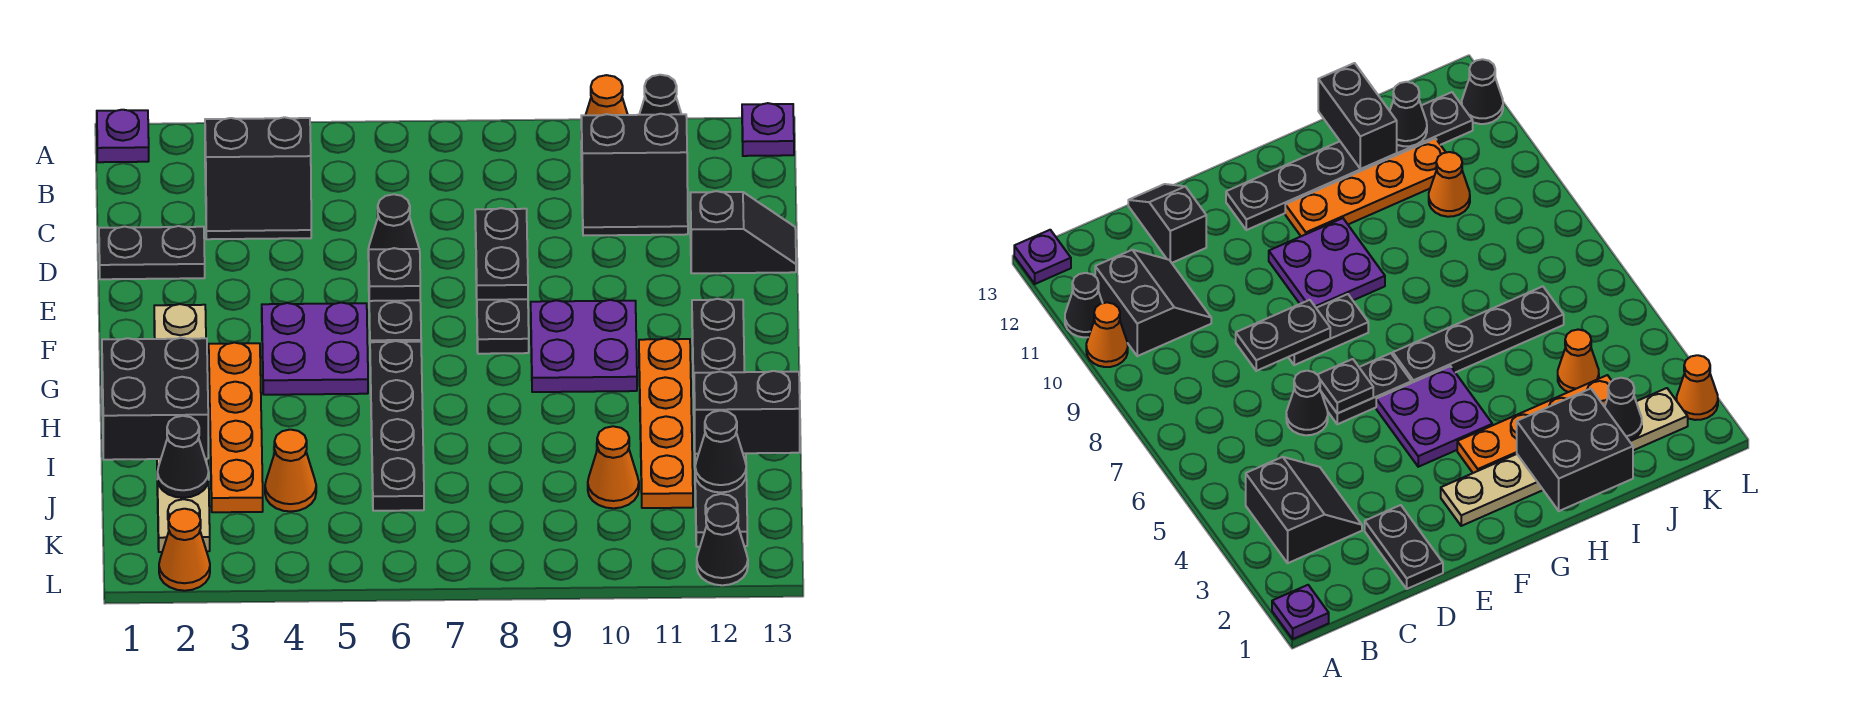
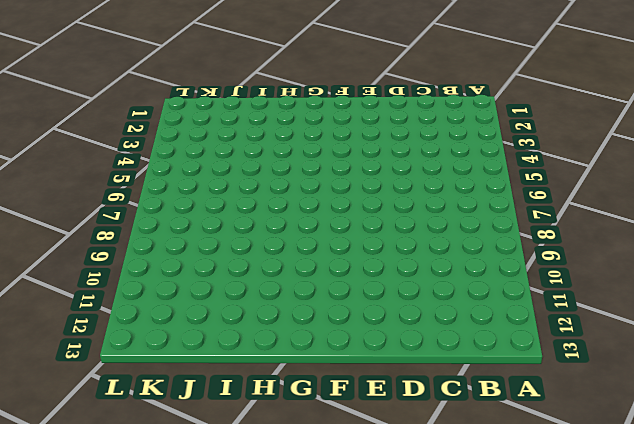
none -> purple plate A1 level 1
none -> orange cone A10 level 1
none -> black cone A11 level 1

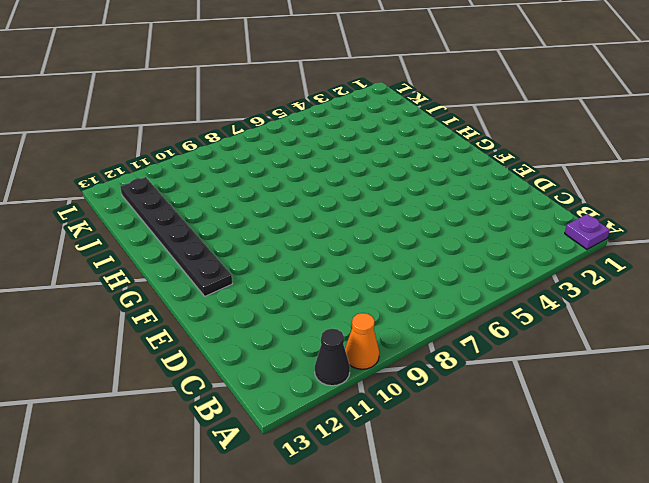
none -> purple plate A13 level 1
none -> black slope B3:C4 level 1 top B
none -> black slope B10:C11 level 1 top B

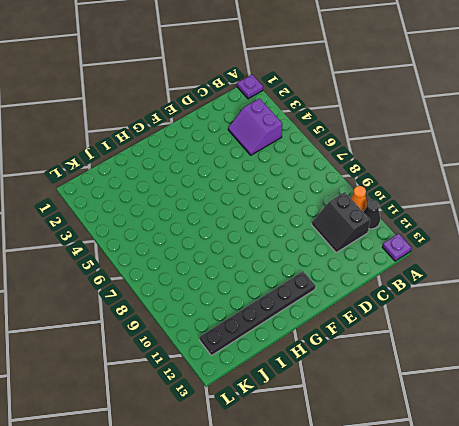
purple slope B3:C4 level 1 top B -> black slope B3:C4 level 1 top B
none -> black plate D1:D2 level 1
none -> black cone D6 level 1
none -> black slope D12:D13 level 1 top 12

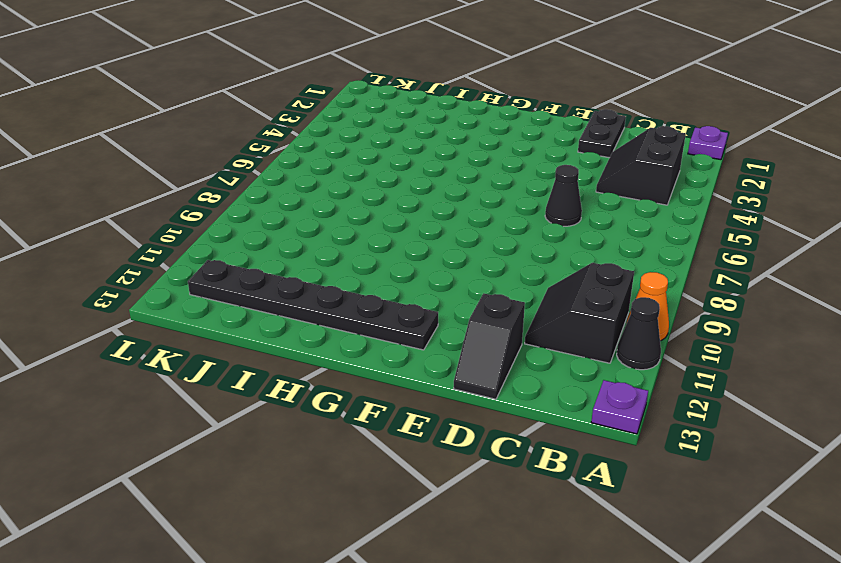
none -> black plate E6:F6 level 1
none -> black plate E8:F8 level 1
none -> tan plate F2:K2 level 1

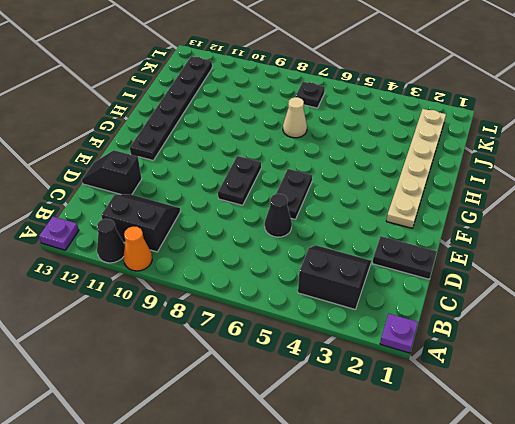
tan cone I7 level 1 -> none
black plate K7 level 1 -> black plate E6 level 2
none -> purple plate F4:G5 level 1
none -> purple plate F9:G10 level 1
none -> orange plate G3:J3 level 1

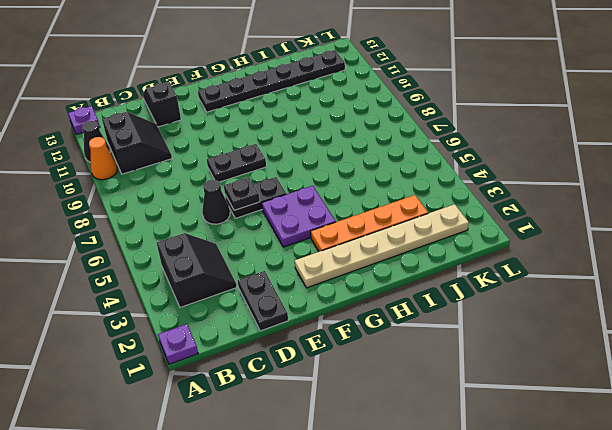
none -> purple plate F9:G10 level 1
none -> black plate G6:J6 level 1
none -> orange plate G11:J11 level 1

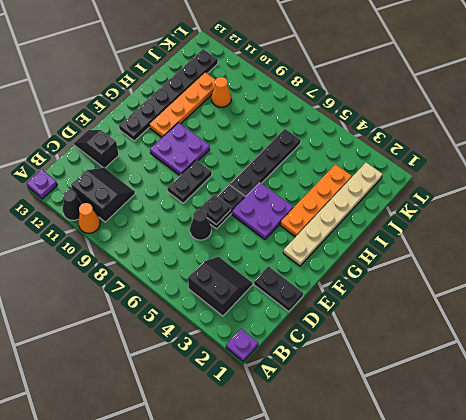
none -> orange cone J4 level 1
none -> orange cone L2 level 1
none -> black cone L12 level 1

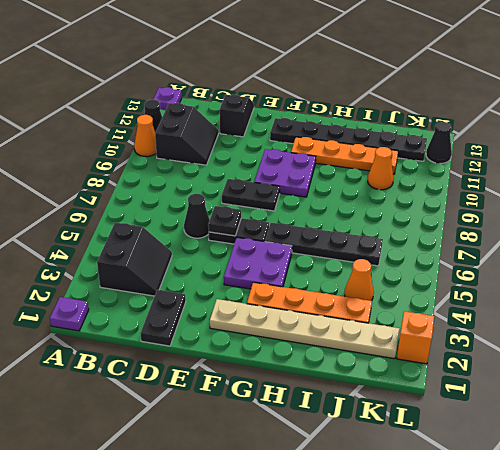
orange brick L2 level 1 -> orange cone L2 level 1
none -> black plate D8:E8 level 2
none -> black brick H1:I2 level 2
none -> black brick I12:I13 level 2

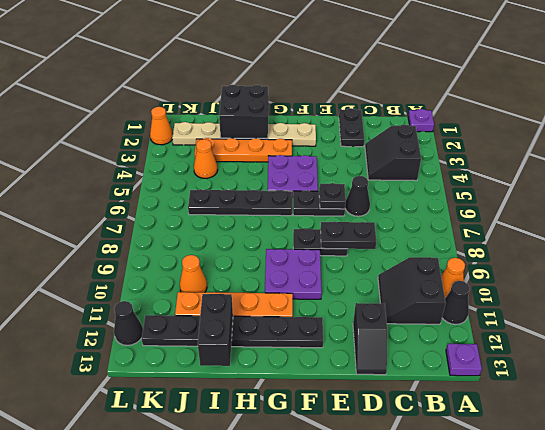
none -> black cone J2 level 2
none -> black cone J12 level 2

